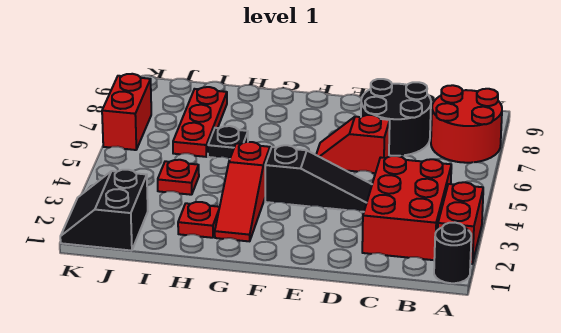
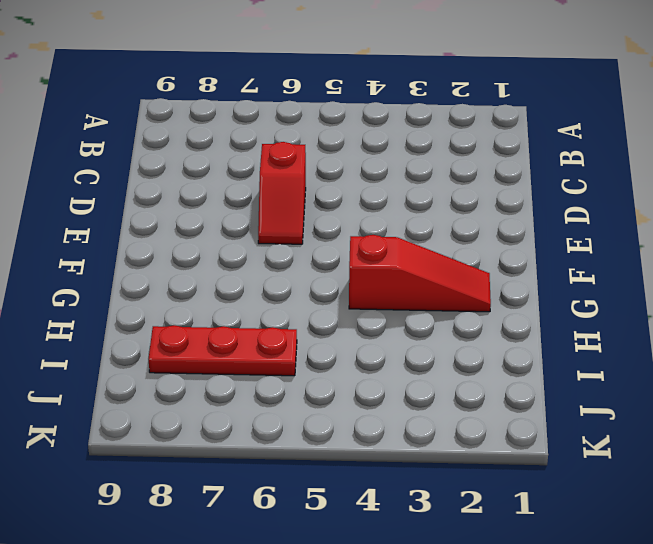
none -> black round brick A1 level 1
none -> red brick A2:A3 level 1
none -> red round brick A7:B8 level 1

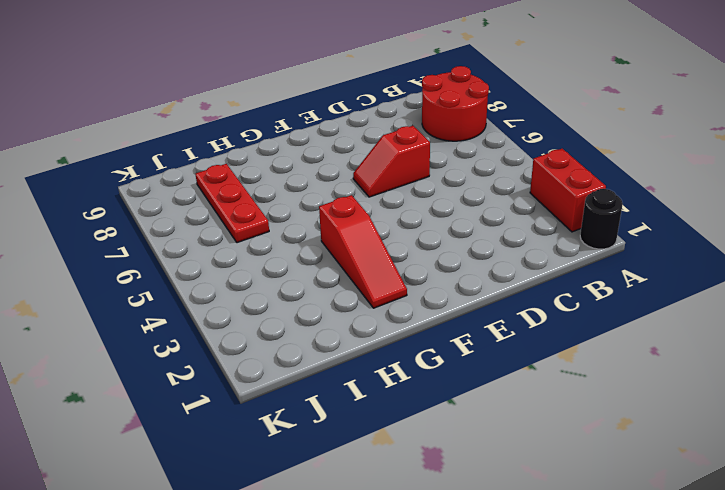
none -> red brick B2:C4 level 1
none -> black round brick C7:D8 level 1
none -> black slope D4:F4 level 1 top F

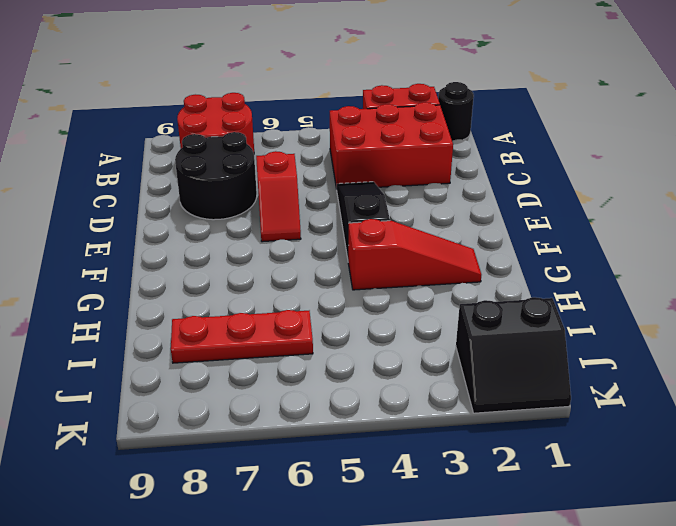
none -> red plate H2 level 1
none -> black plate H6 level 1
none -> red plate I4 level 1

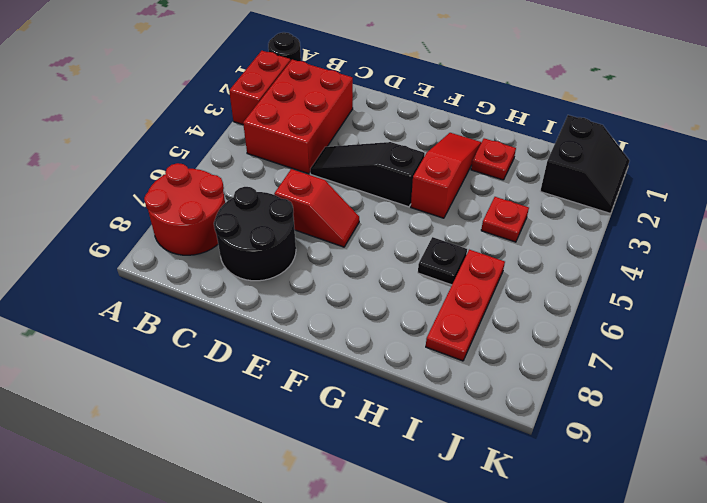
none -> red brick K6:K7 level 1

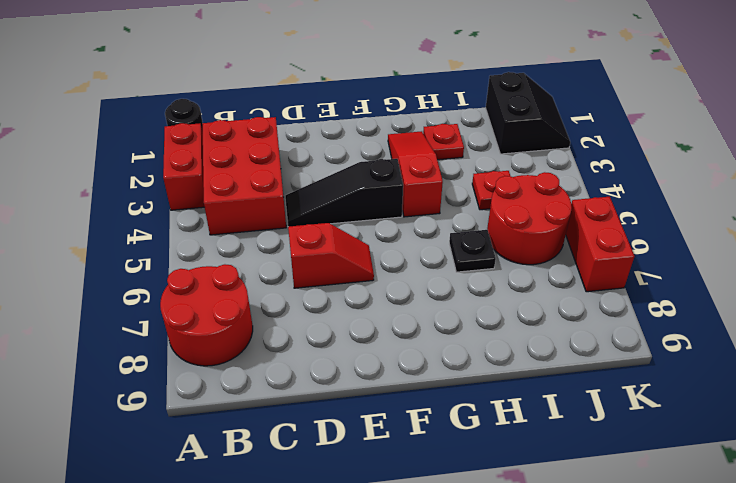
red round brick I5:J6 level 1 -> red plate I6:I8 level 1
none -> black round brick C7:D8 level 1

